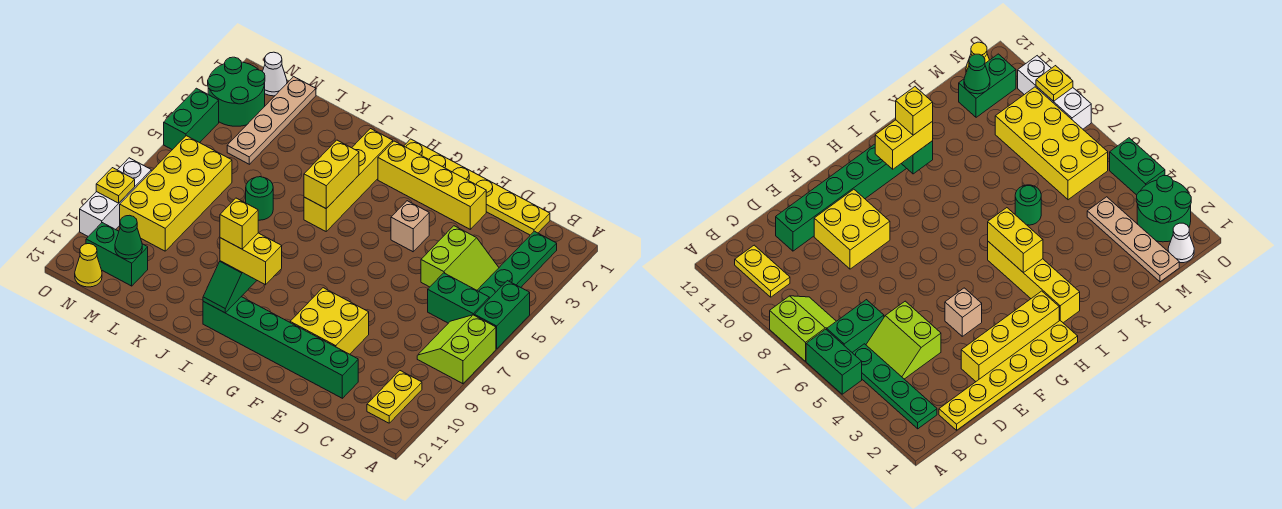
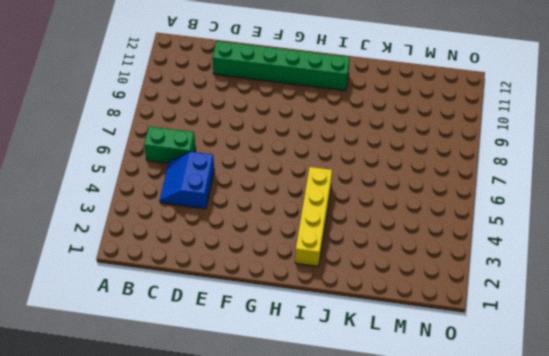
blue slope C4:D5 level 1 top D -> lime slope C4:D5 level 1 top D
none -> green brick A5:A6 level 1
none -> lime slope A7:B8 level 1 top A
none -> green plate B2:B5 level 1

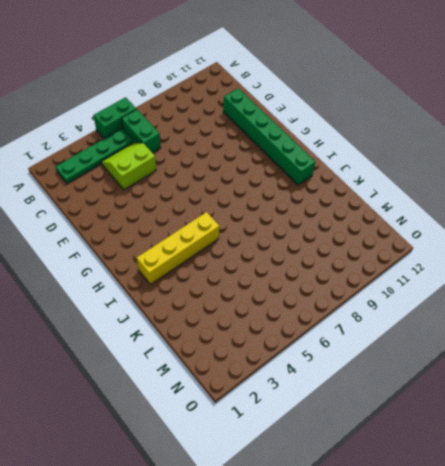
none -> lime slope A7:B8 level 1 top A
none -> yellow plate B10:B11 level 1
none -> yellow plate C1:H1 level 1

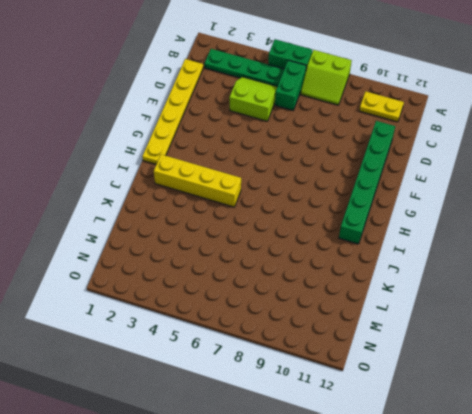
none -> yellow brick E2:H2 level 1
none -> yellow brick E9:F10 level 1
none -> tan brick F4 level 1

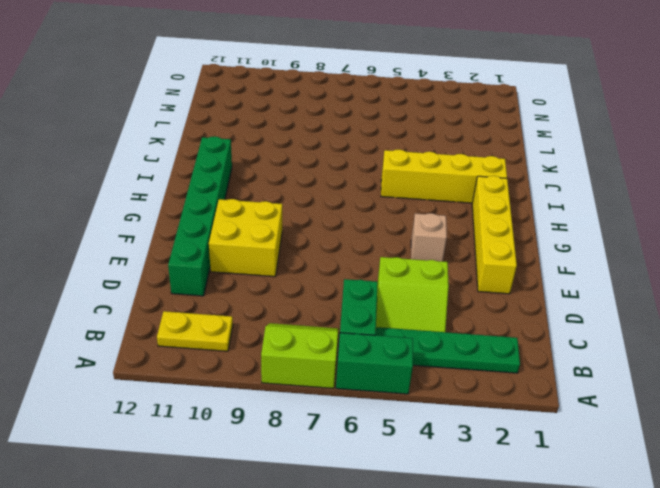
none -> yellow plate C1:H1 level 1
none -> green round brick K6 level 1
none -> tan plate M1:M4 level 1

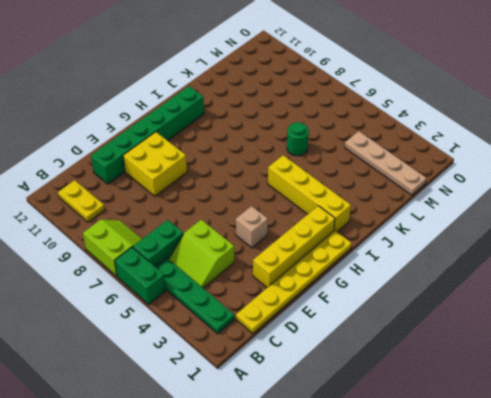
none -> yellow brick M6:N9 level 1
none -> green brick M11:N11 level 1
none -> white cone N1 level 1

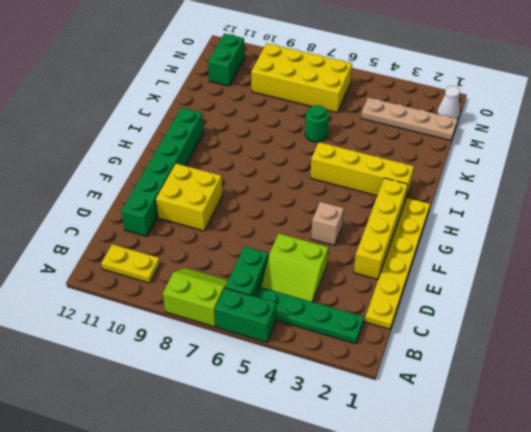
none -> green round brick N2:O3 level 1
none -> yellow cone N12 level 1
none -> green brick O4:O5 level 1

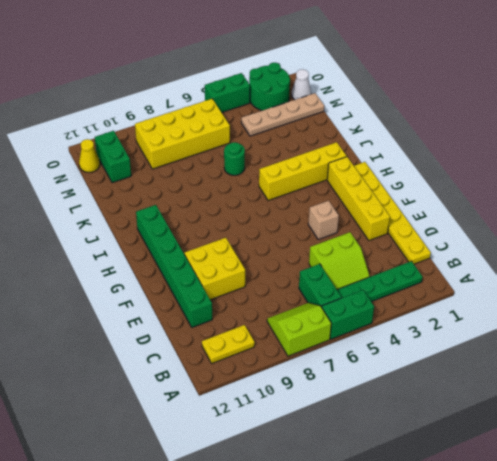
none -> white brick O8:O10 level 1
none -> yellow brick I4:I5 level 2
none -> green slope I10:I11 level 2 top 10

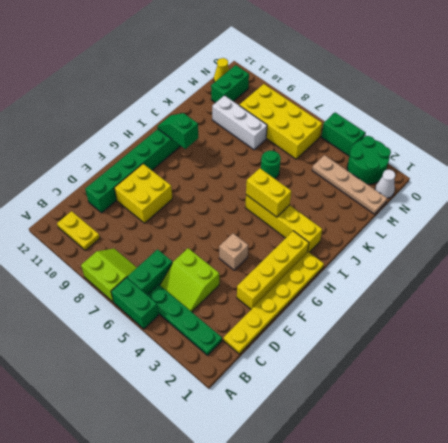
white brick L8:L10 level 1 -> white brick O8:O10 level 1
none -> green cone M11 level 2
none -> yellow plate O9 level 2
none -> yellow brick H10:I10 level 3

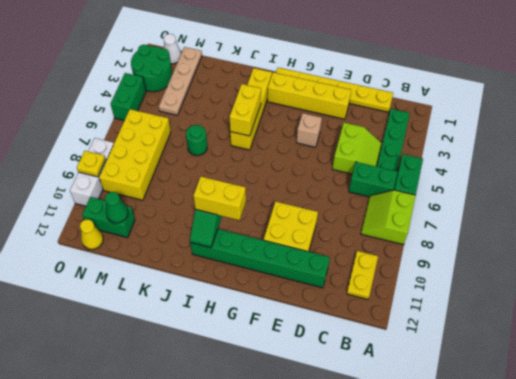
none -> yellow brick I10 level 4

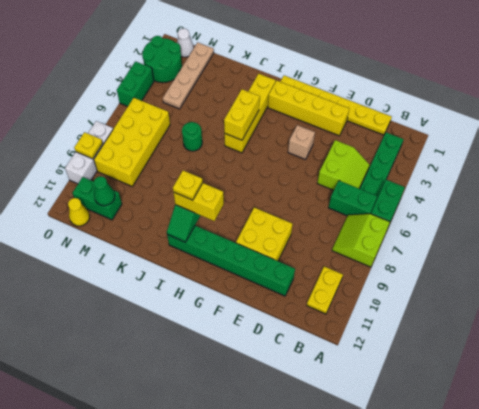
yellow plate I10 level 4 -> yellow brick I10 level 4

